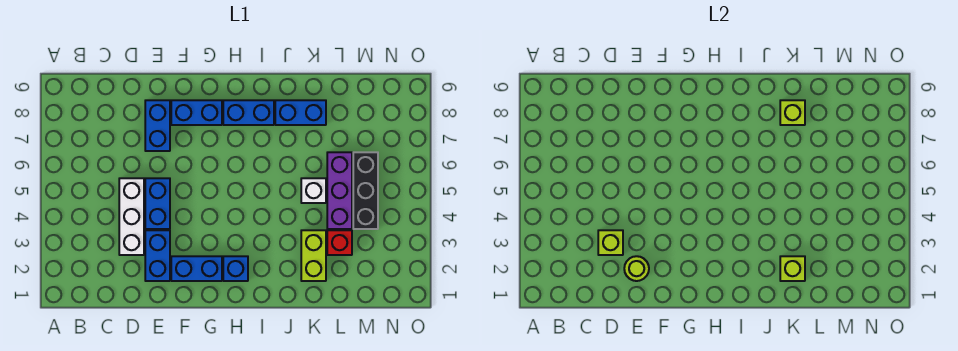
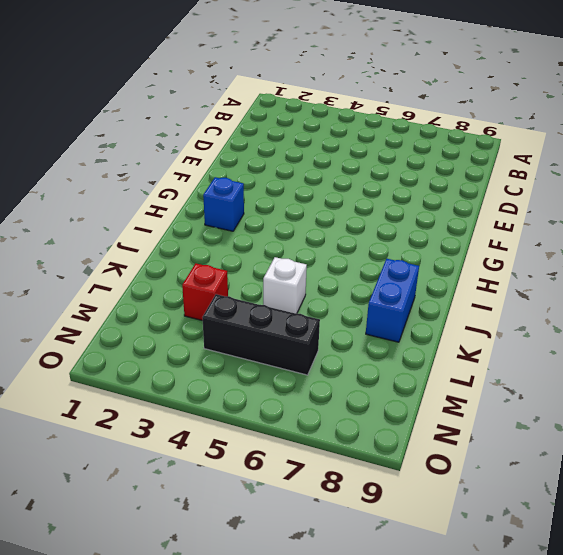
none -> white brick D3:D5 level 1
none -> blue brick E2:E3 level 1
none -> blue brick E4:E5 level 1

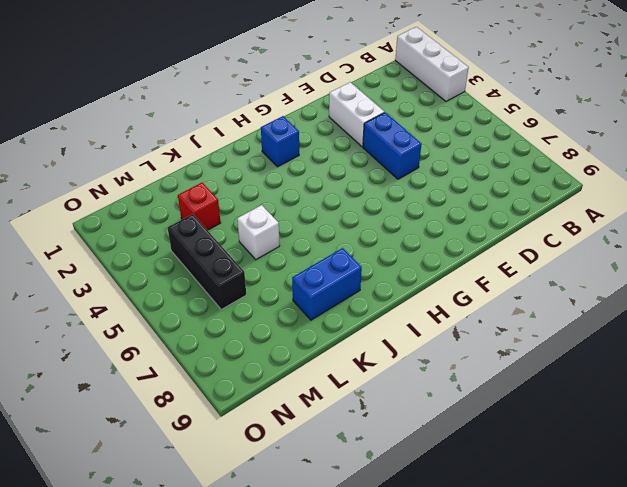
white brick A1:A3 level 1 -> white brick D3:D5 level 1
white brick E2:E3 level 1 -> blue brick E2:E3 level 1
none -> blue brick E7:E8 level 1
none -> blue brick F2:G2 level 1
none -> blue brick F8:G8 level 1

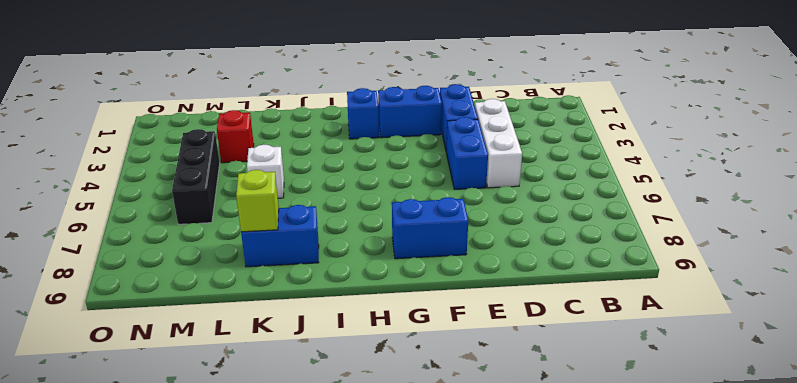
none -> blue brick E7:E8 level 1
none -> blue brick H8:I8 level 1
none -> lime brick K2:K3 level 1

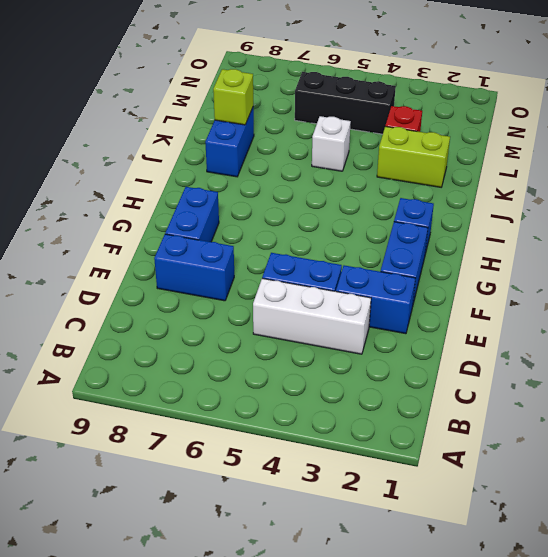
none -> blue brick H8:I8 level 1
none -> purple brick L4:L6 level 1
none -> lime brick D3 level 2

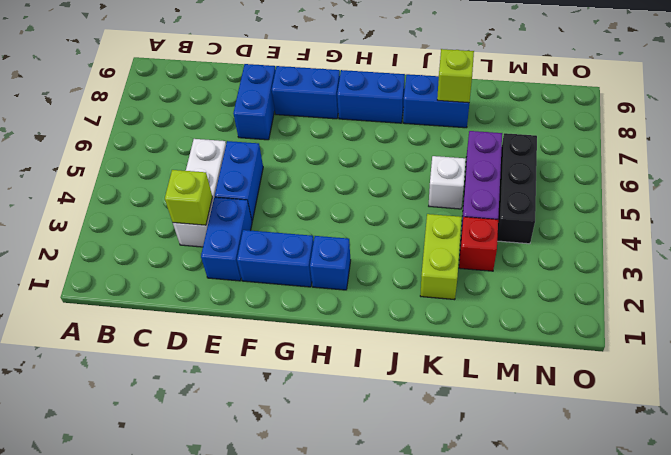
none -> lime round brick E2 level 2
none -> lime brick K2 level 2

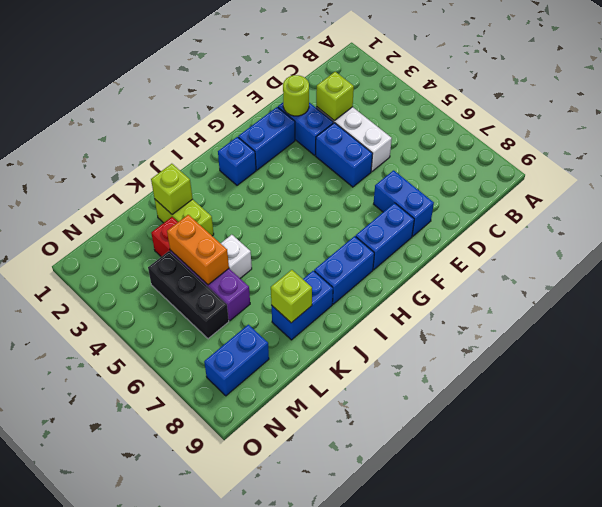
orange brick L4:L5 level 2 -> none
blue brick M8:N8 level 1 -> none

